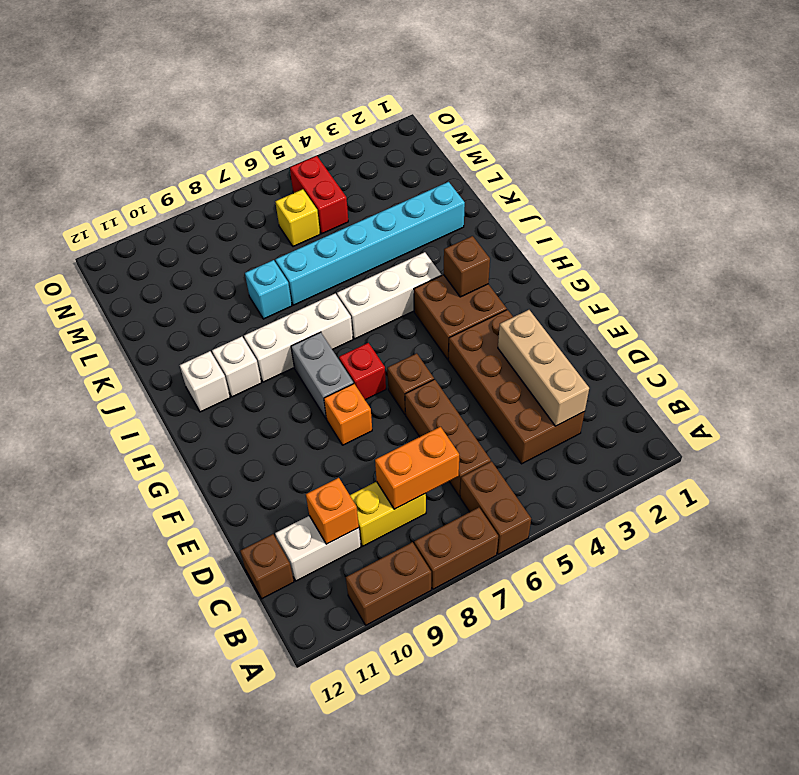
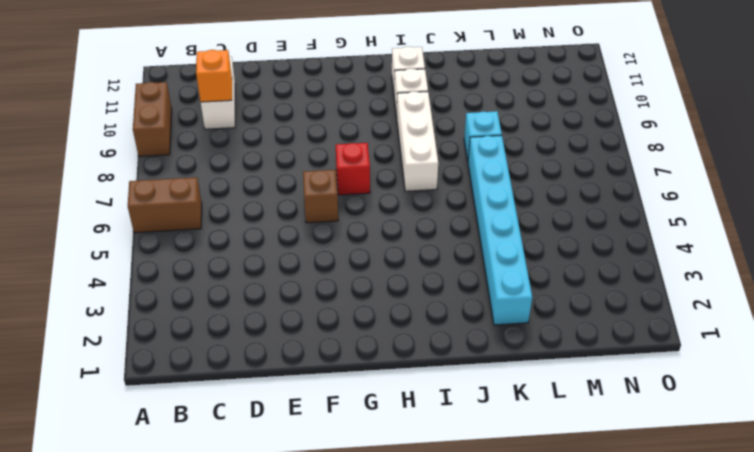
none -> brown brick A7:A8 level 1
none -> brown brick C3:F4 level 1
none -> brown brick C6:E6 level 1

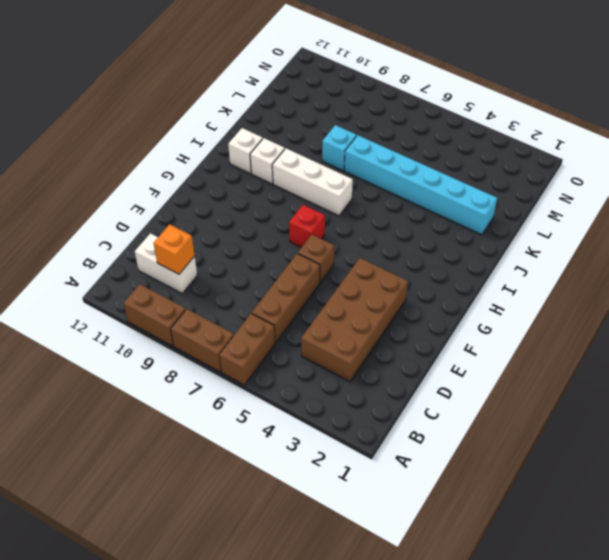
none -> yellow brick C8:C9 level 1
none -> brown brick C12 level 1
none -> orange brick F8 level 1

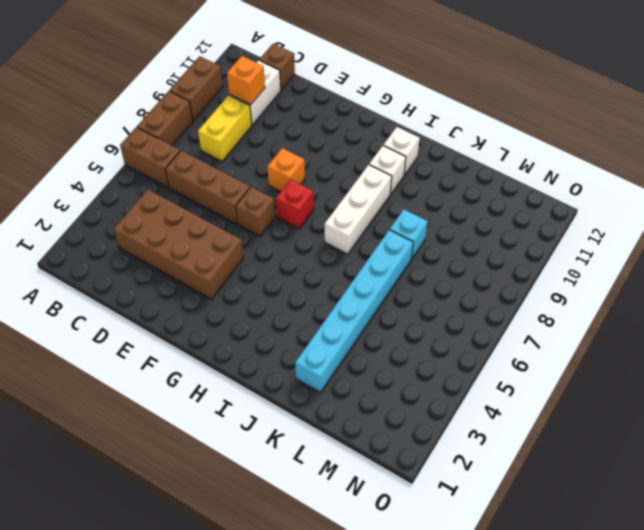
none -> brown brick G3:H4 level 1
none -> grey brick G8:H8 level 1
none -> white brick I4:I6 level 1

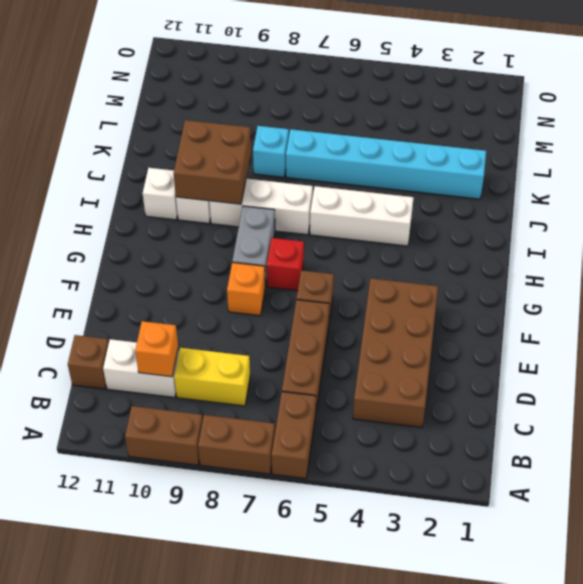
brown brick I9:J10 level 2 -> brown brick G3:H4 level 1
none -> red brick M5:N5 level 1
none -> yellow brick M6 level 1
none -> tan brick C3:E3 level 2

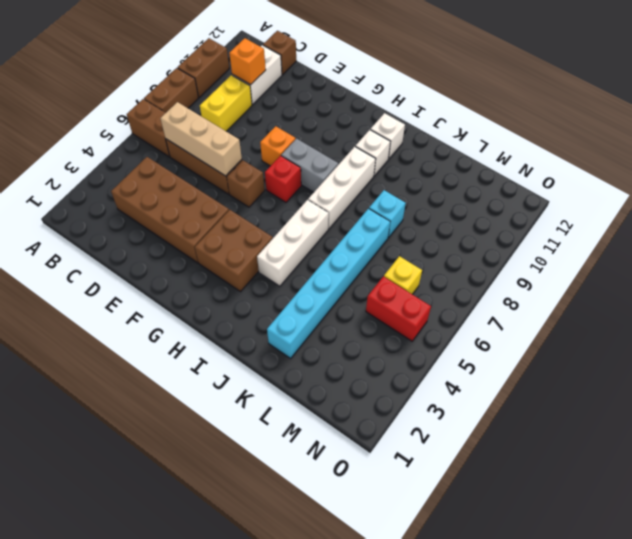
tan brick C6:E6 level 2 -> tan brick C3:E3 level 2
none -> orange brick C7:C8 level 2
none -> brown brick H3 level 2

